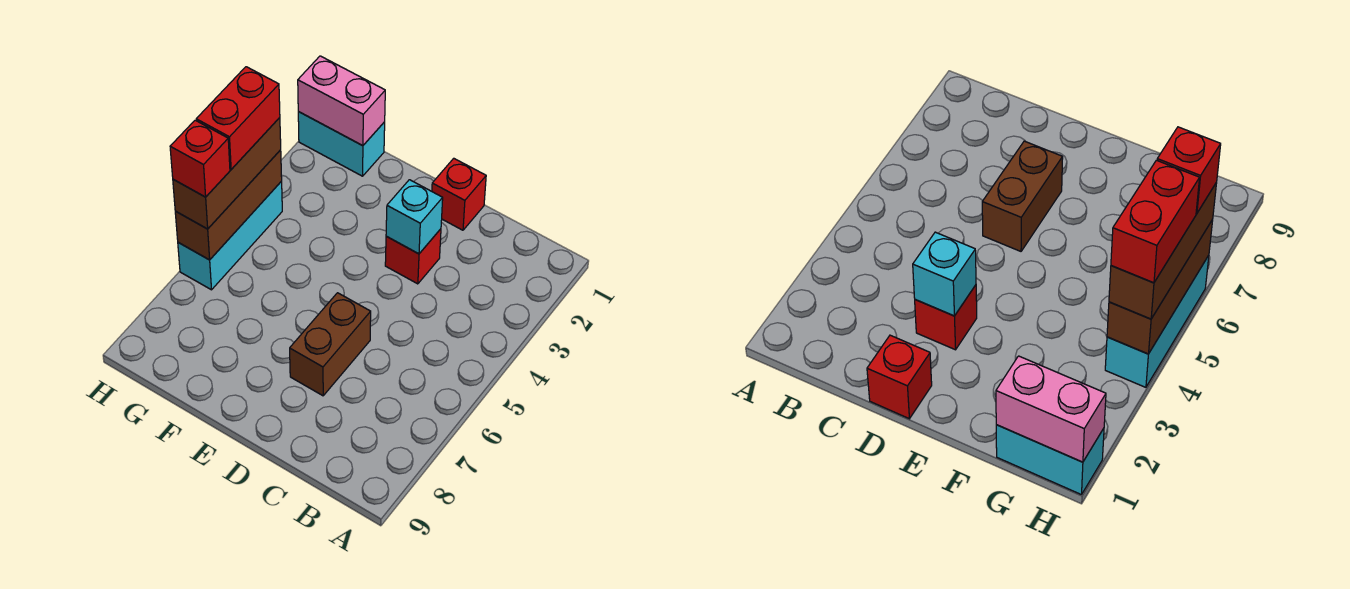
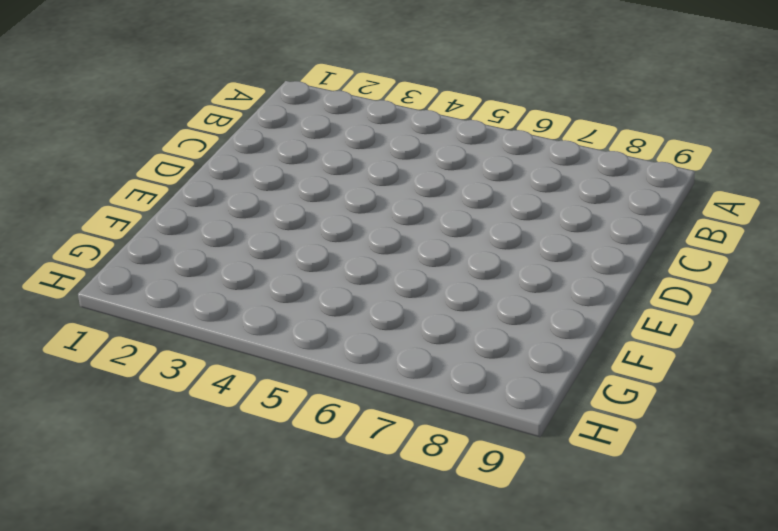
none -> red brick D1 level 1
none -> red brick D3 level 1

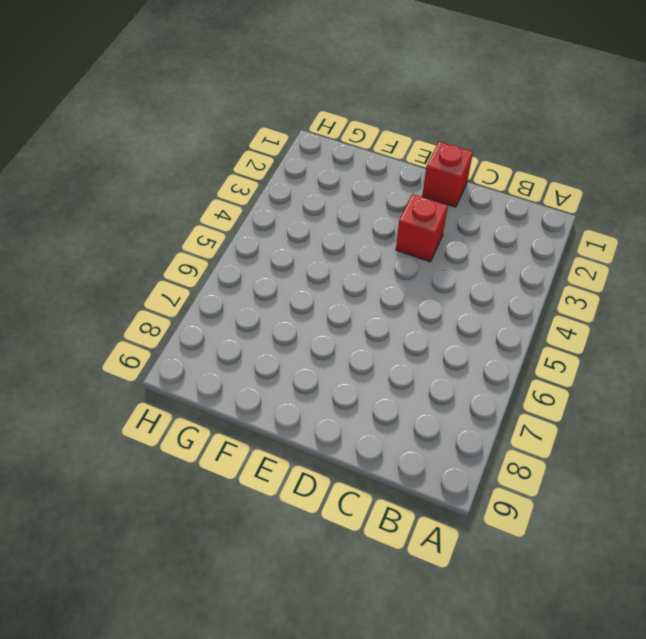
none -> brown brick D6:D7 level 1
none -> cyan brick G1:H1 level 1

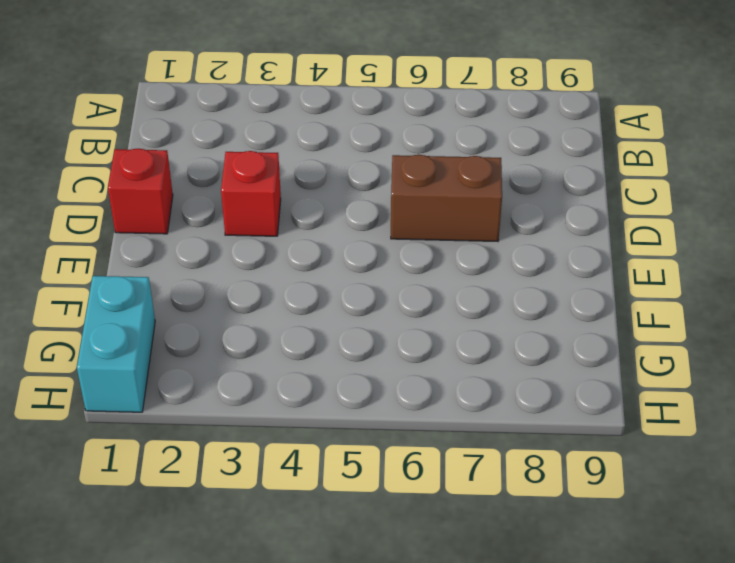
none -> cyan brick H4:H6 level 1
none -> cyan brick D3 level 2

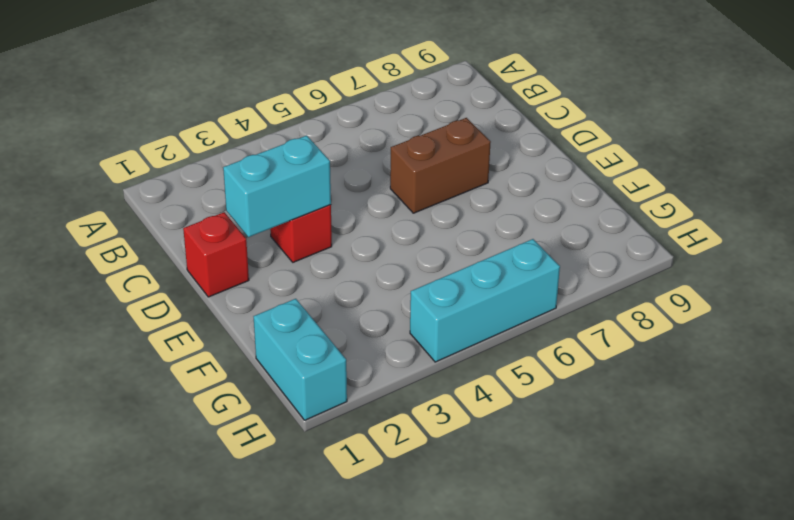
cyan brick D2:D3 level 2 -> cyan brick D3 level 2
none -> pink brick G1:H1 level 2
none -> brown brick H4:H6 level 2

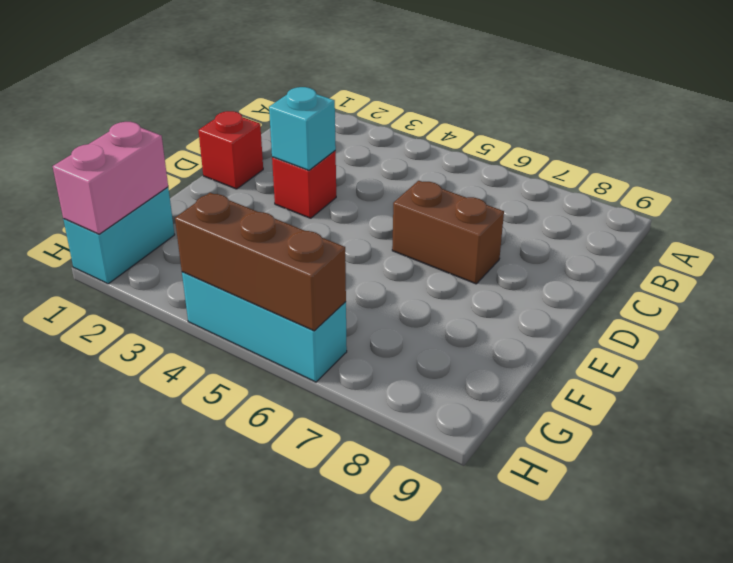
none -> brown brick H4:H6 level 3
none -> red brick H4:H5 level 4

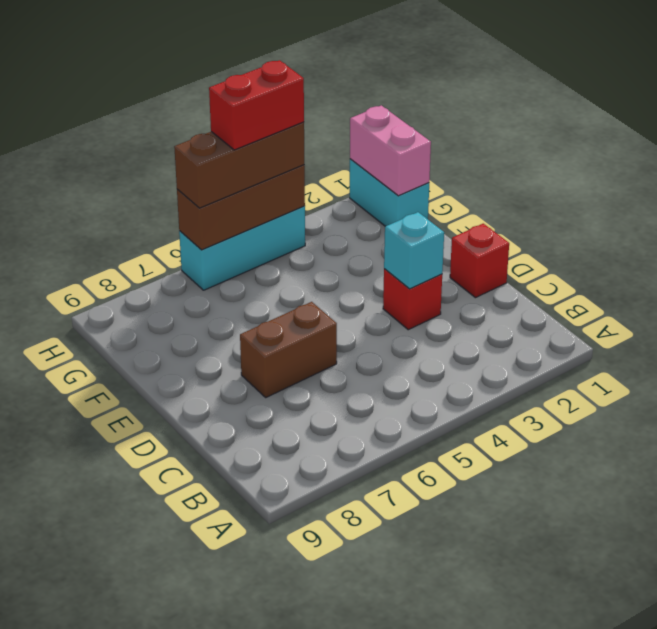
none -> red brick H6 level 4

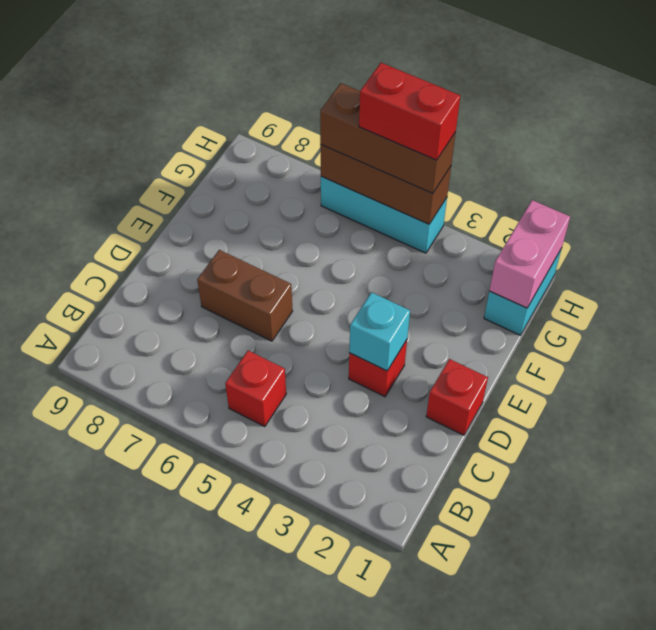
red brick B5 level 1 -> red brick H6 level 4

